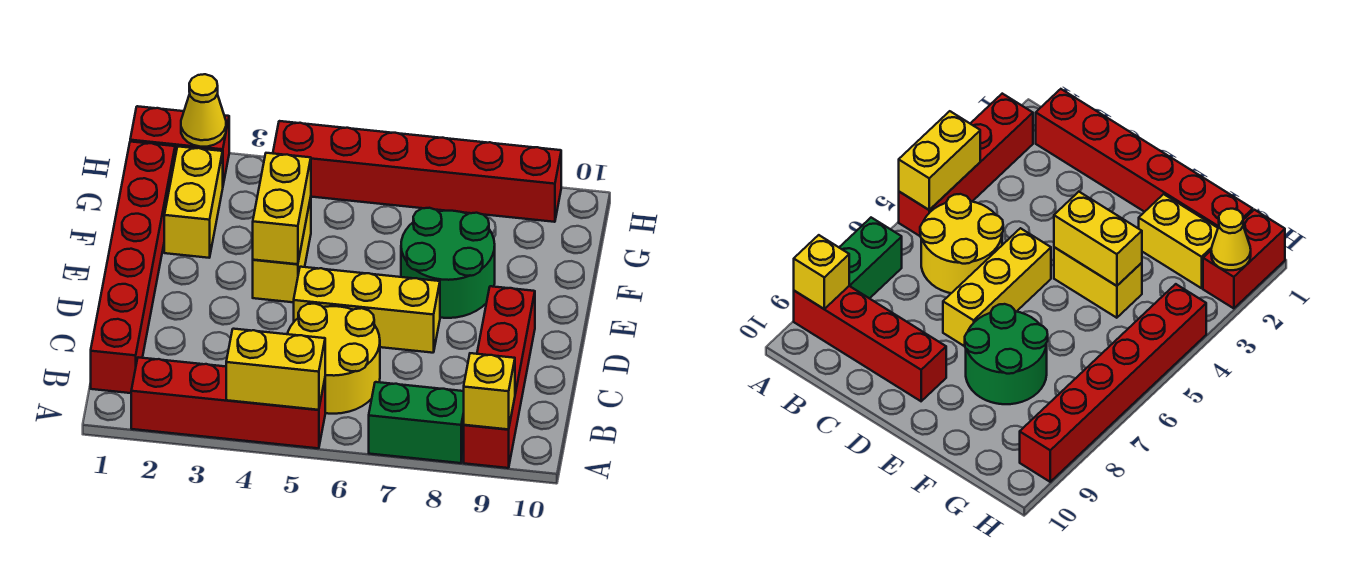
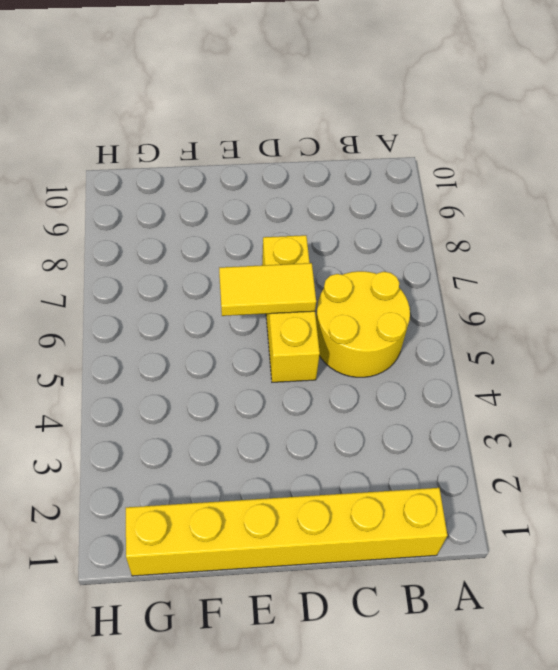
yellow brick B1:G1 level 1 -> red brick B1:G1 level 1
yellow tile D6:E6 level 2 -> none
none -> red brick A2:A5 level 1
none -> green brick A7:A8 level 1
none -> red brick A9:D9 level 1

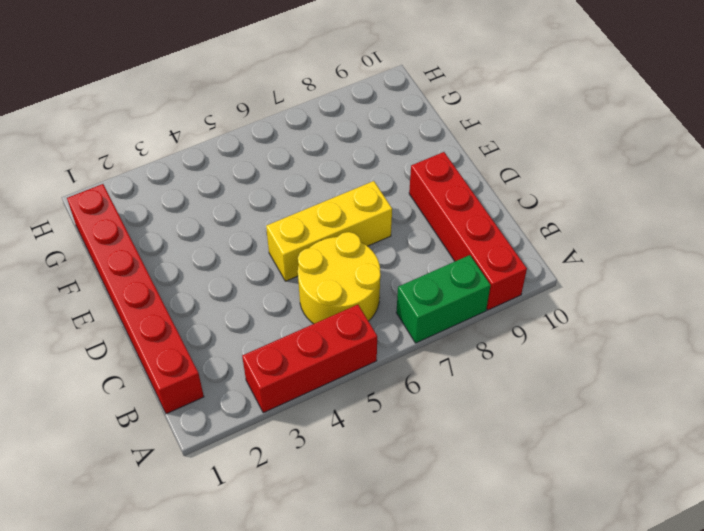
red brick A3:A5 level 1 -> red brick A2:A5 level 1
none -> yellow brick E4:F4 level 1
none -> green round brick E7:F8 level 1
none -> yellow brick F2:G2 level 1

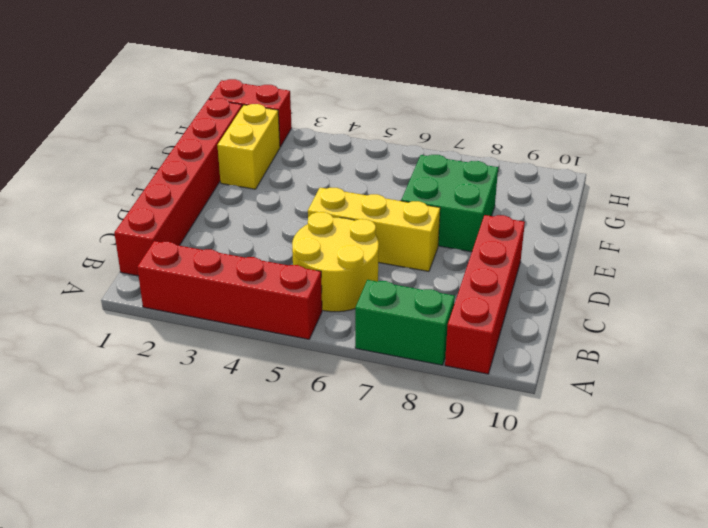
green brick E7:F8 level 1 -> green round brick E7:F8 level 1
none -> yellow brick E4:F4 level 1
none -> red brick H4:H9 level 1
none -> yellow brick A4:A5 level 2

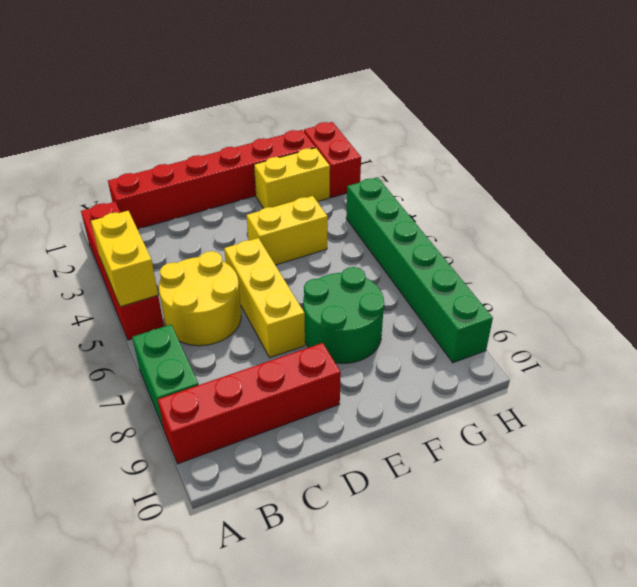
green brick H4:H9 level 1 -> red brick H4:H9 level 1
none -> yellow brick A9 level 2
none -> yellow brick E4:F4 level 2
none -> yellow cone H2 level 2

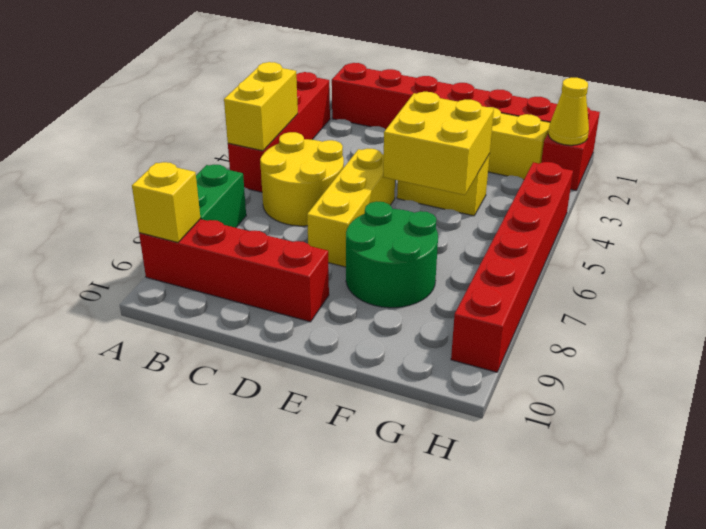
yellow brick E4:F5 level 2 -> yellow brick E4:F4 level 2

